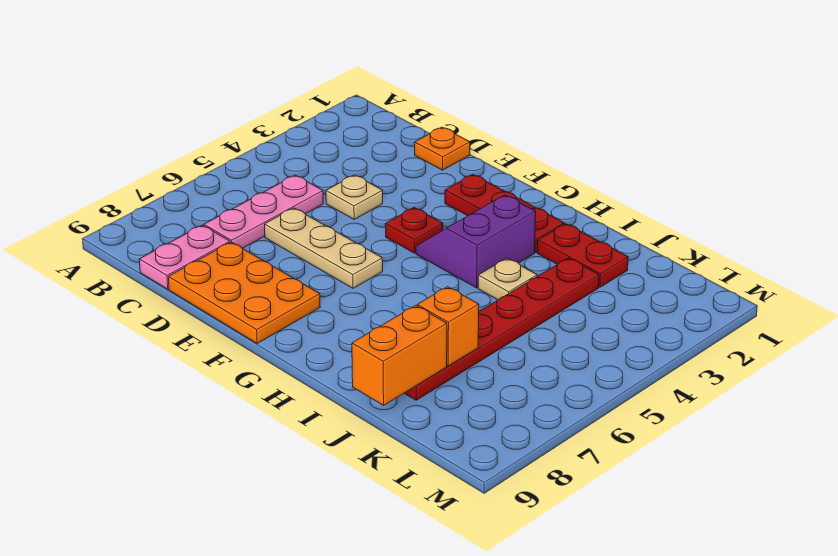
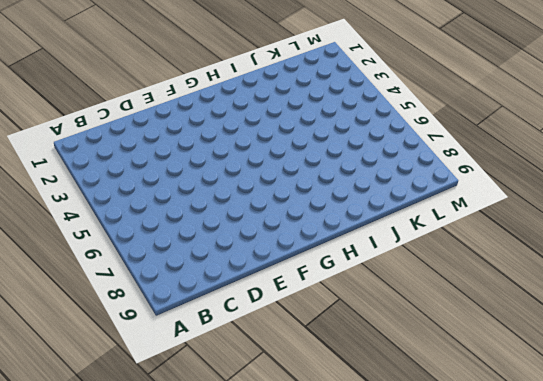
none -> pink plate C5:C7 level 1
none -> pink plate C8:C9 level 1
none -> orange plate D1 level 1

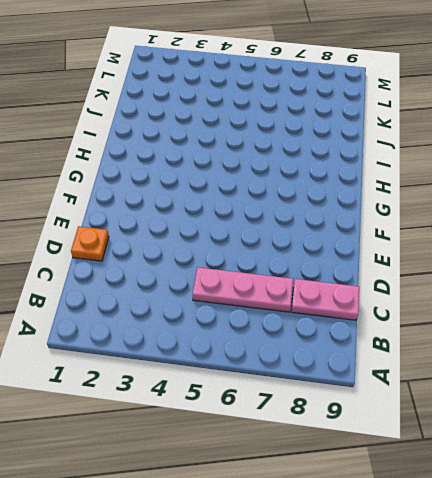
none -> tan plate D4 level 1
none -> tan plate D6:F6 level 1
none -> orange plate D8:F9 level 1

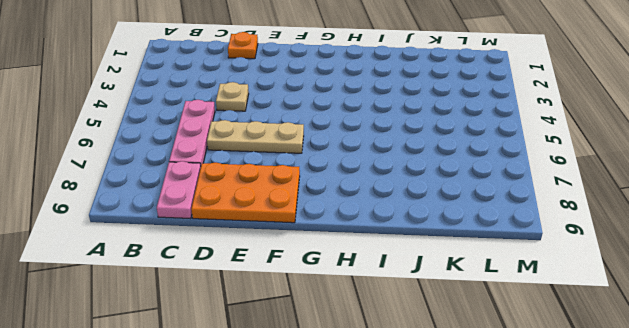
none -> red plate F2:H2 level 1
none -> red plate F4 level 1
none -> purple slope G3:H4 level 1 top H

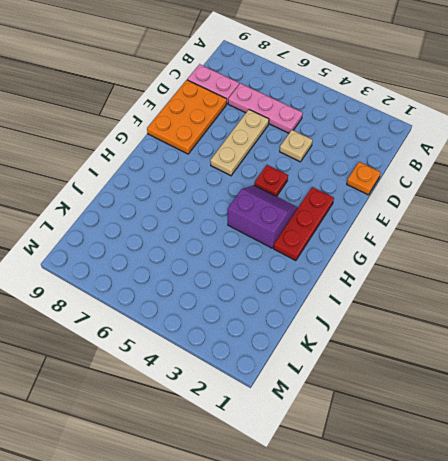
none -> red plate I2:J2 level 1
none -> tan plate I4 level 1
none -> red plate J3:J8 level 1

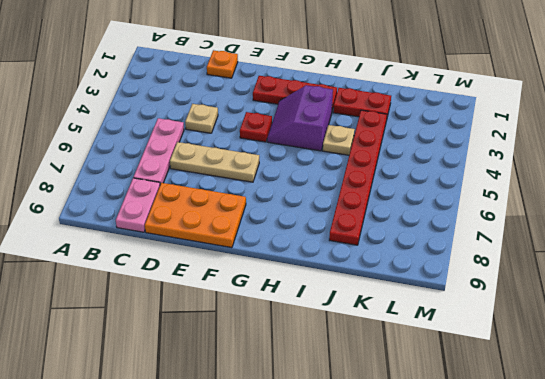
none -> orange brick J7 level 2
none -> orange brick J8:J9 level 2

